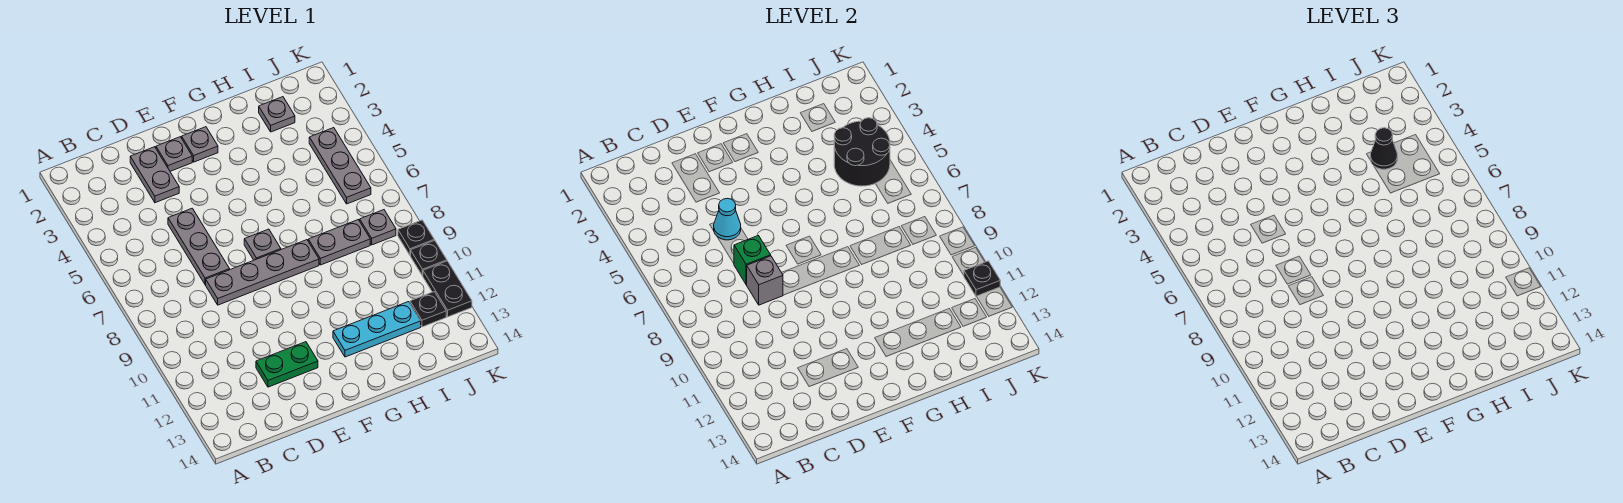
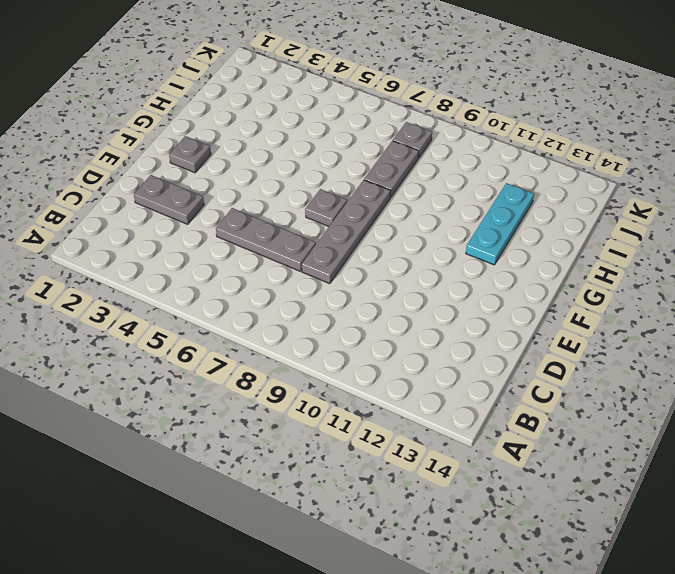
none -> green plate D12:E12 level 1
none -> grey plate E2 level 1
none -> grey plate I2 level 1

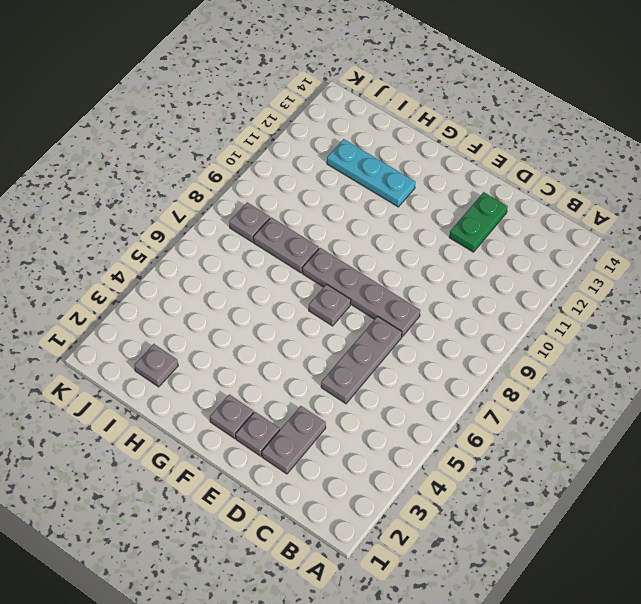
green plate D12:D13 level 1 -> green plate D12:E12 level 1
none -> grey plate J4:J6 level 1
none -> black plate J12 level 1
none -> black plate K9 level 1

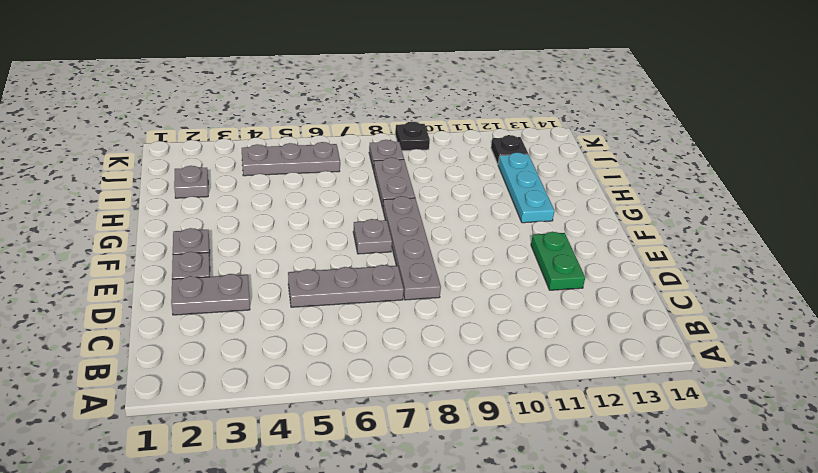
none -> black plate K10 level 1
none -> black plate K11:K12 level 1
none -> cyan cone D5 level 2

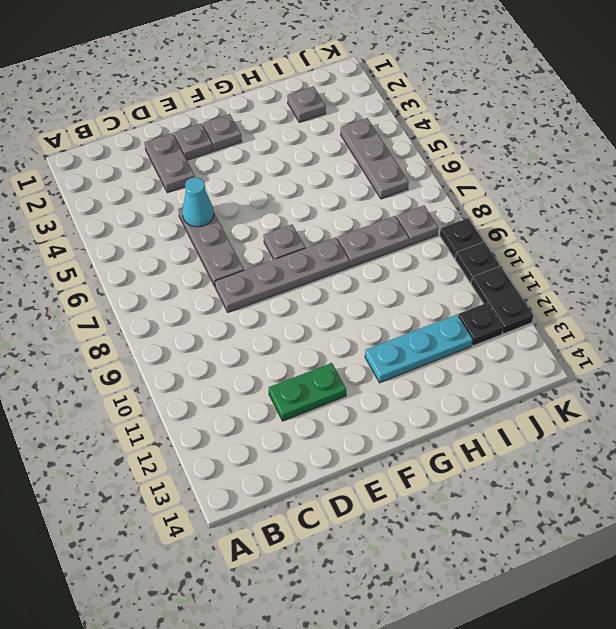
none -> green brick D7 level 2
none -> grey brick D8 level 2
none -> black round brick I4:J5 level 2

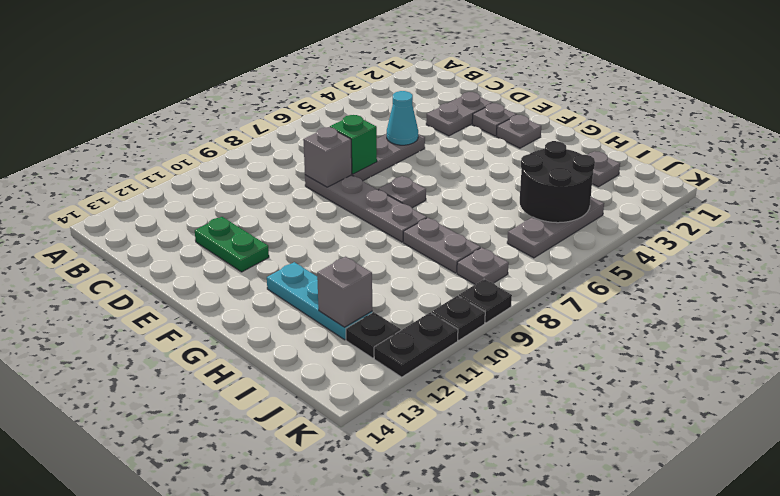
grey brick I12 level 2 -> none
none -> black plate K11 level 2
none -> black cone I4 level 3

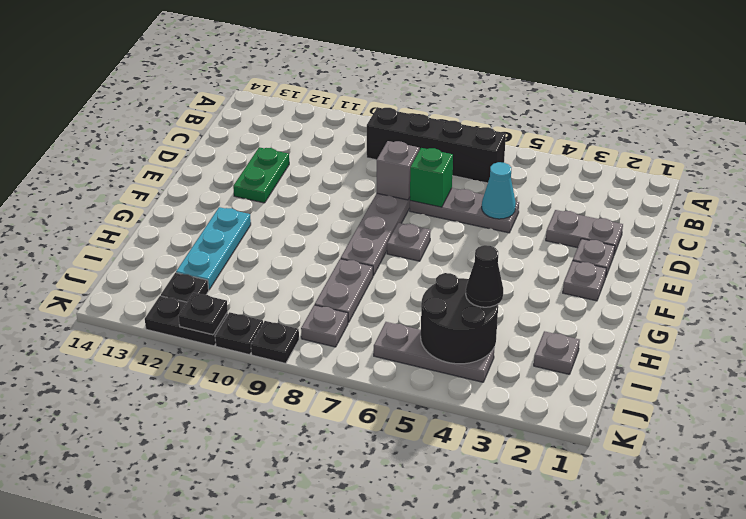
black brick B6:B9 level 1 -> none

